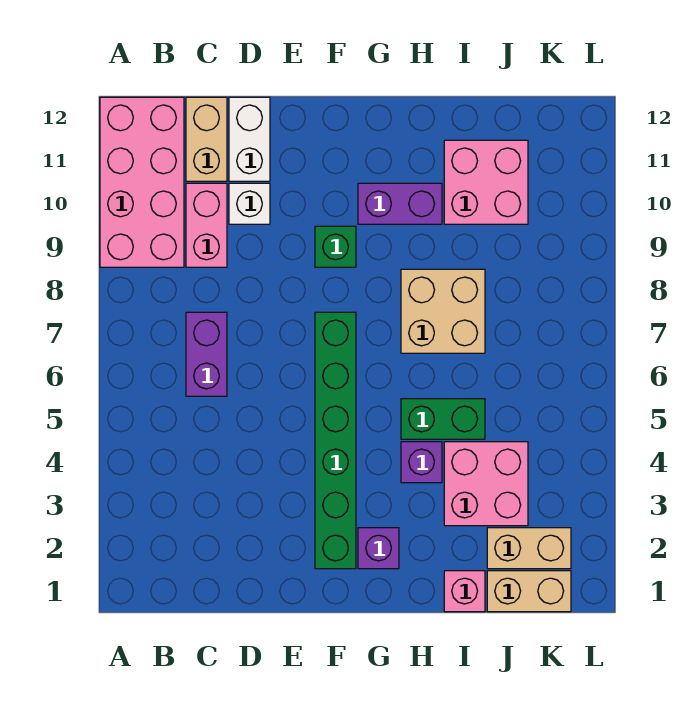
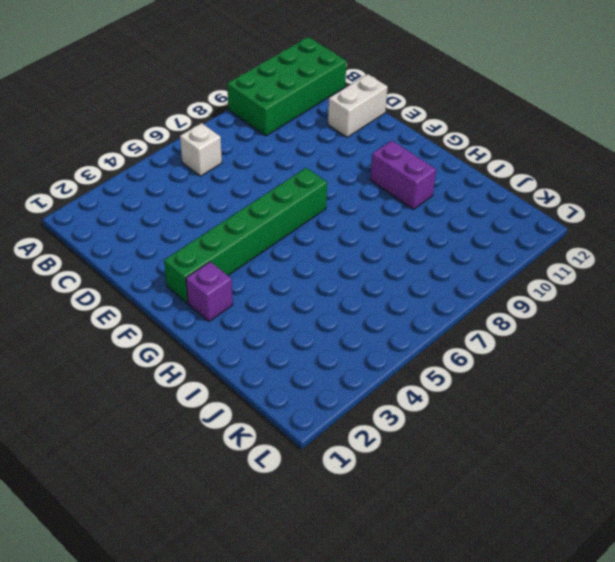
green brick A9:B12 level 1 -> pink brick A9:B12 level 1
white brick B6 level 1 -> white brick D10 level 1
none -> purple brick C6:C7 level 1
none -> pink brick C9:C10 level 1
none -> tan brick C11:C12 level 1

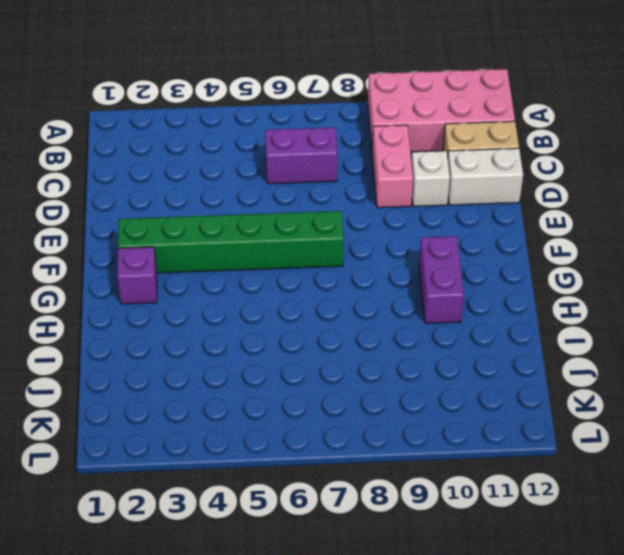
pink brick C9:D9 level 1 -> pink brick C9:C10 level 1
none -> green brick F9 level 1
none -> purple brick H4 level 1
none -> green brick H5:I5 level 1

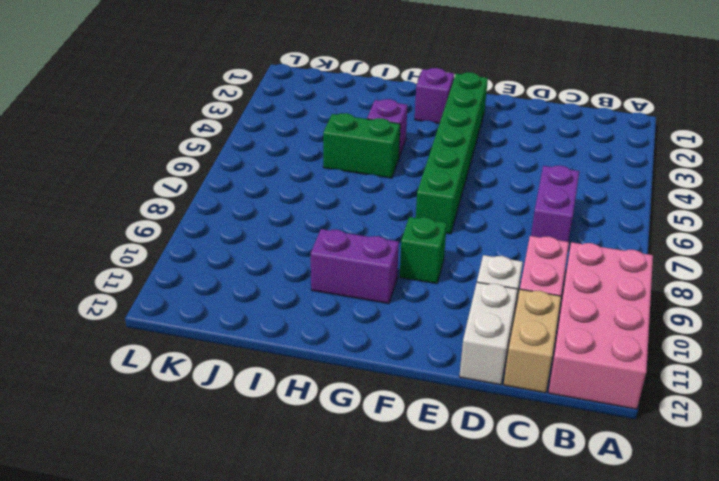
none -> tan brick H7:I8 level 1
none -> pink brick I1 level 1
none -> pink brick I3:J4 level 1

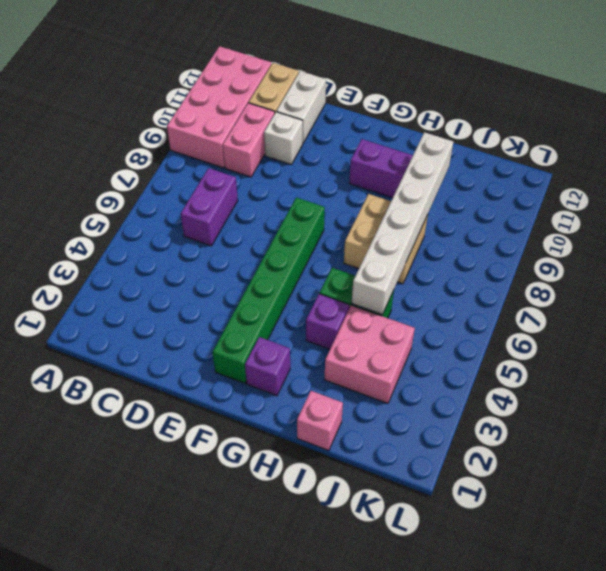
white brick I5:I10 level 2 -> none
none -> green brick F9 level 1
none -> pink brick I10:J11 level 1
none -> tan brick J1:K1 level 1

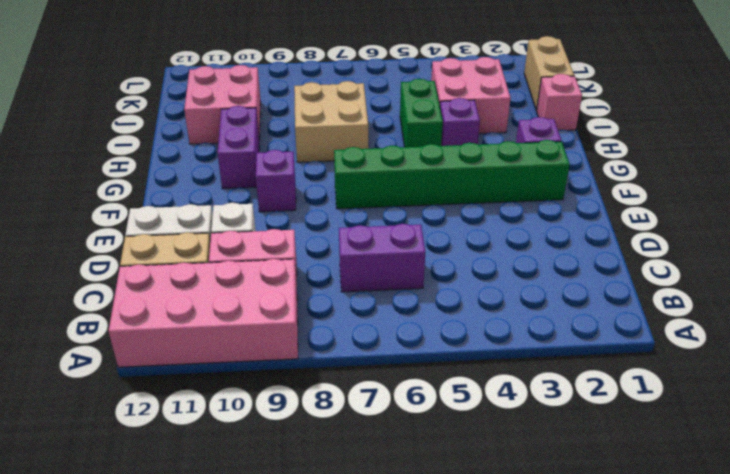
purple brick F9 level 1 -> green brick F9 level 1
none -> tan brick J2:K2 level 1

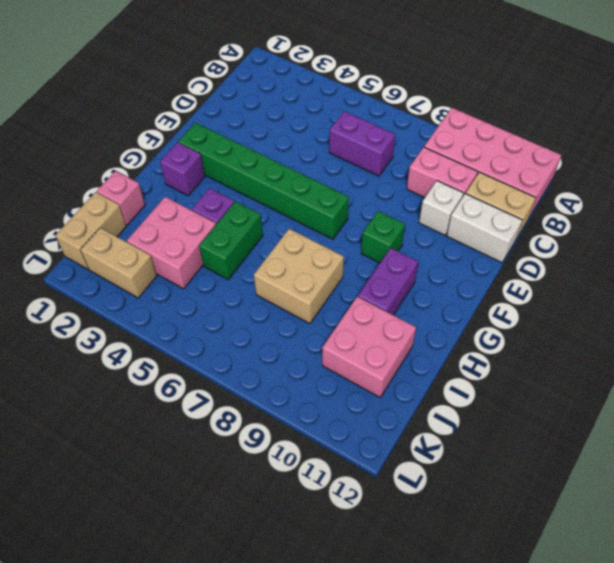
tan brick K2:K3 level 1 -> tan brick J2:K2 level 1

